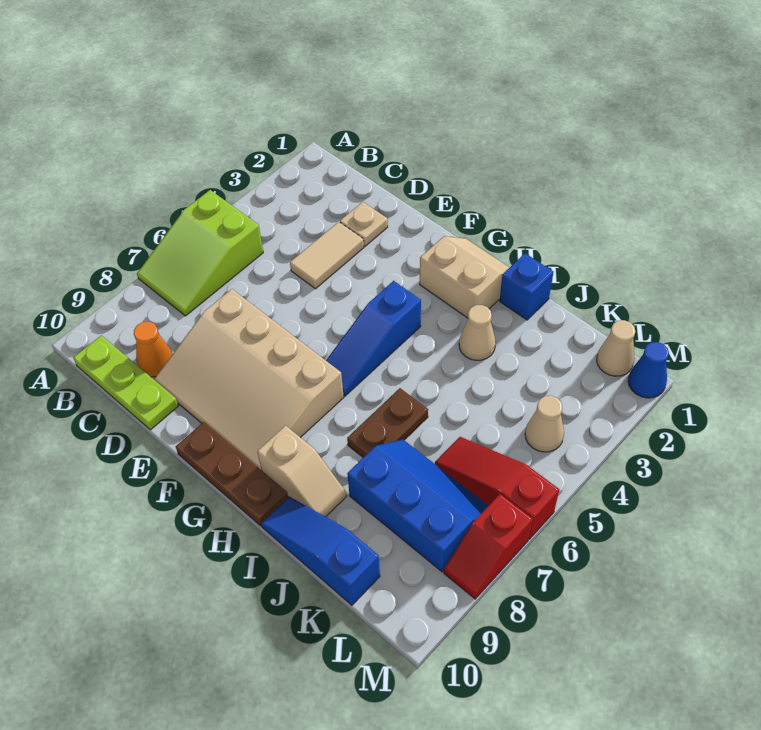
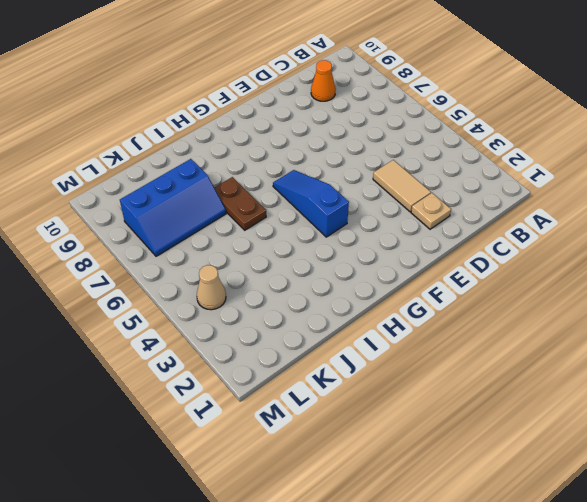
none -> lime slope A5:B7 level 1 top 5
none -> lime plate B10:D10 level 1
none -> tan slope D7:G9 level 1 top 7

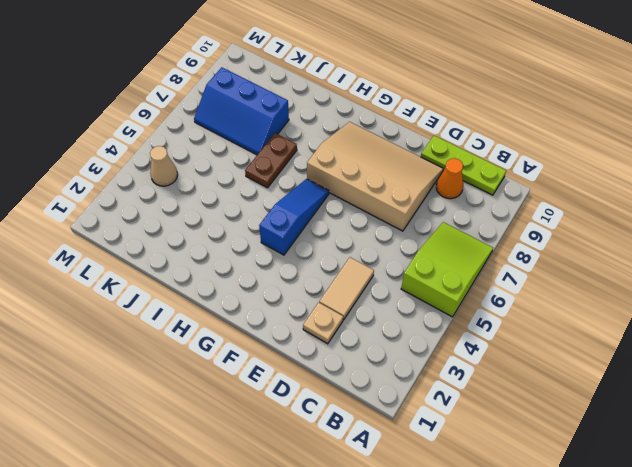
none -> brown plate F10:H10 level 1
none -> tan slope G1:H2 level 1 top 2
none -> tan slope H9:I9 level 1 top H

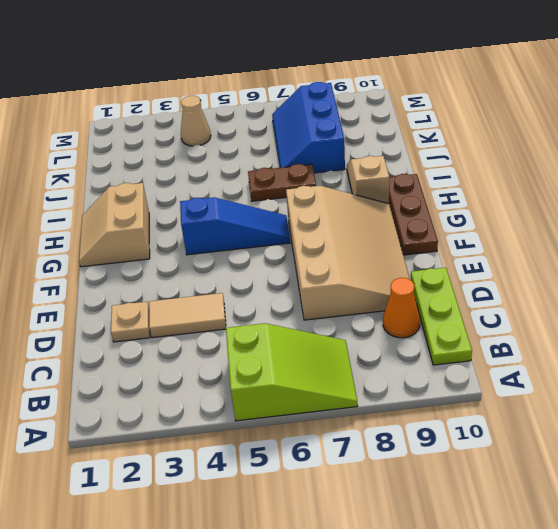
none -> blue brick I1 level 1
none -> tan cone I3 level 1
none -> blue slope I10:K10 level 1 top K

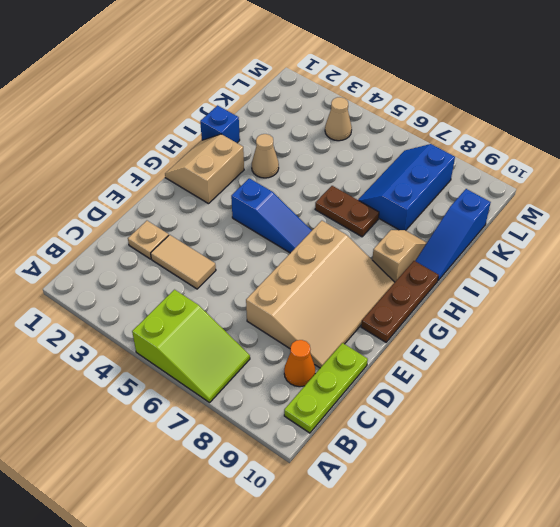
none -> red slope K6:M6 level 1 top M
none -> tan cone L1 level 1
none -> blue cone M1 level 1

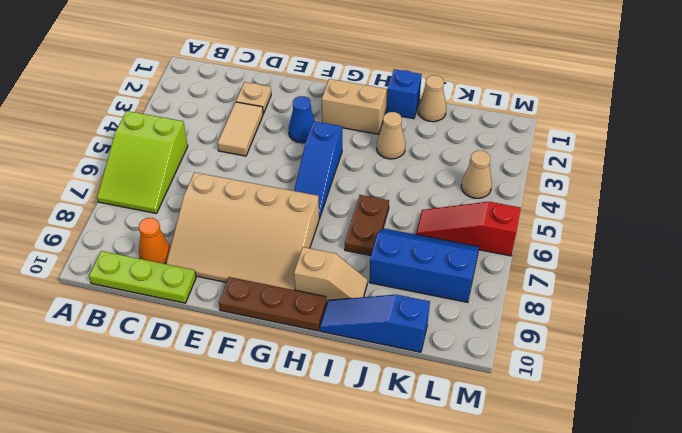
blue cone F3 level 1 -> blue cone M1 level 1
tan cone J1 level 1 -> tan cone L1 level 1
none -> red slope M7:M8 level 1 top 7

